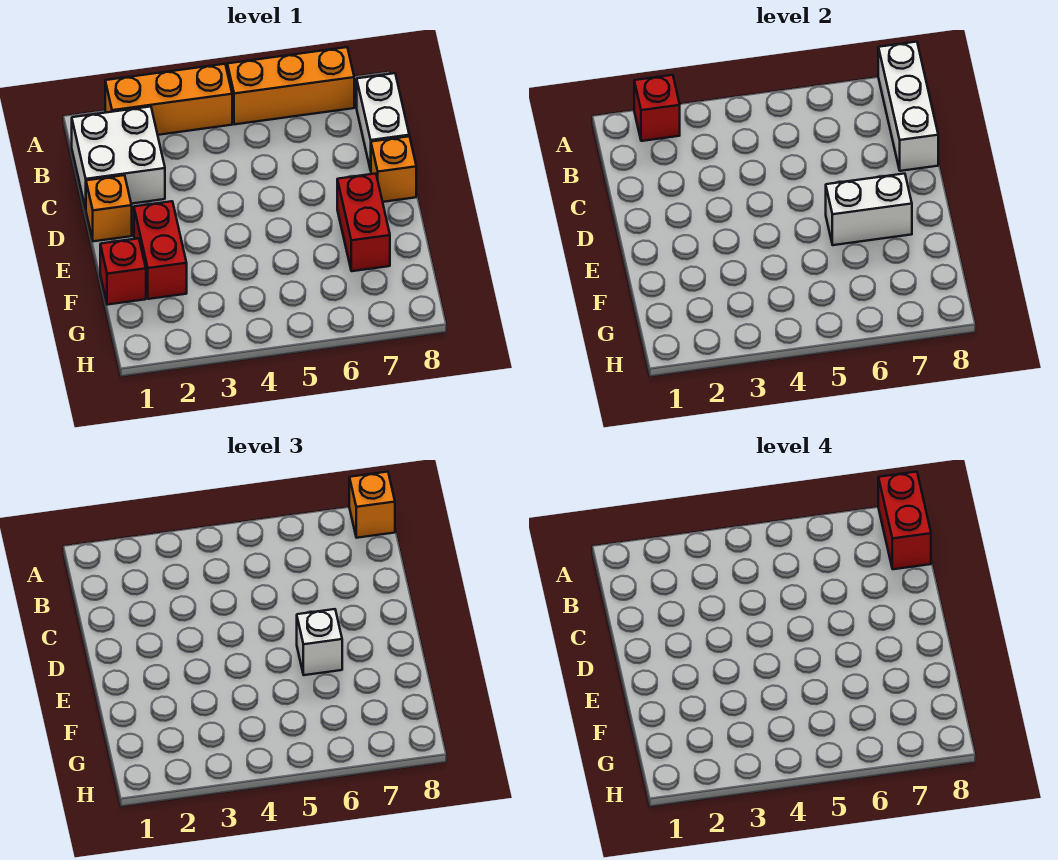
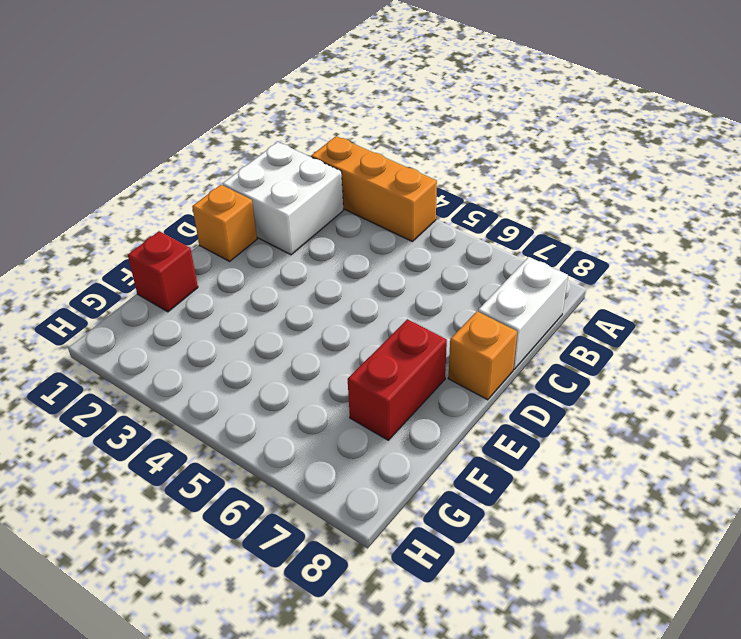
none -> orange brick A5:A7 level 1
none -> red brick E2:F2 level 1
none -> red brick A2 level 2

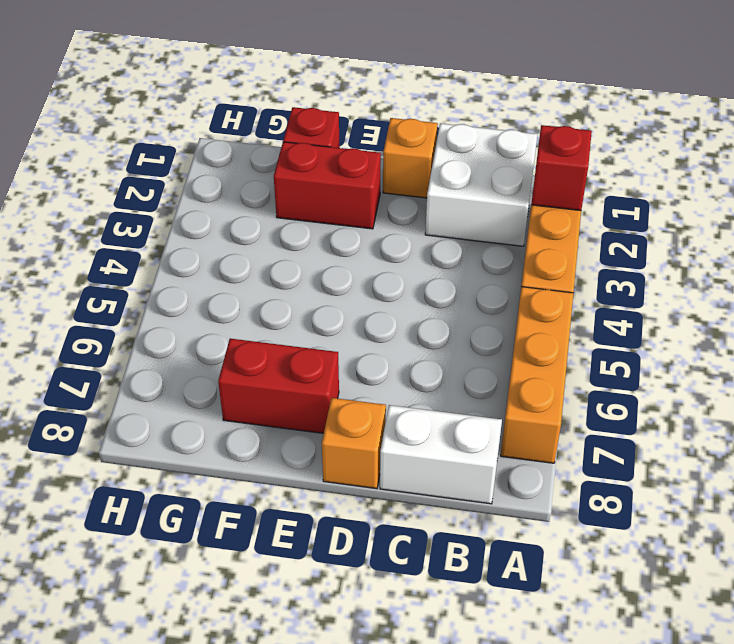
none -> white brick A8:C8 level 2
none -> white brick E6:E7 level 2
none -> orange brick A8 level 3

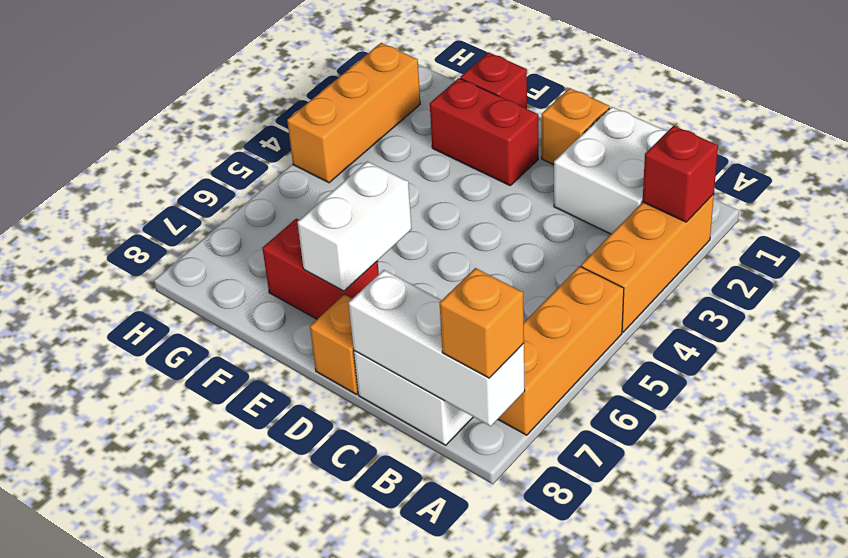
orange brick H2:H4 level 1 -> none
none -> white brick E6 level 3
none -> red brick A8:B8 level 4

